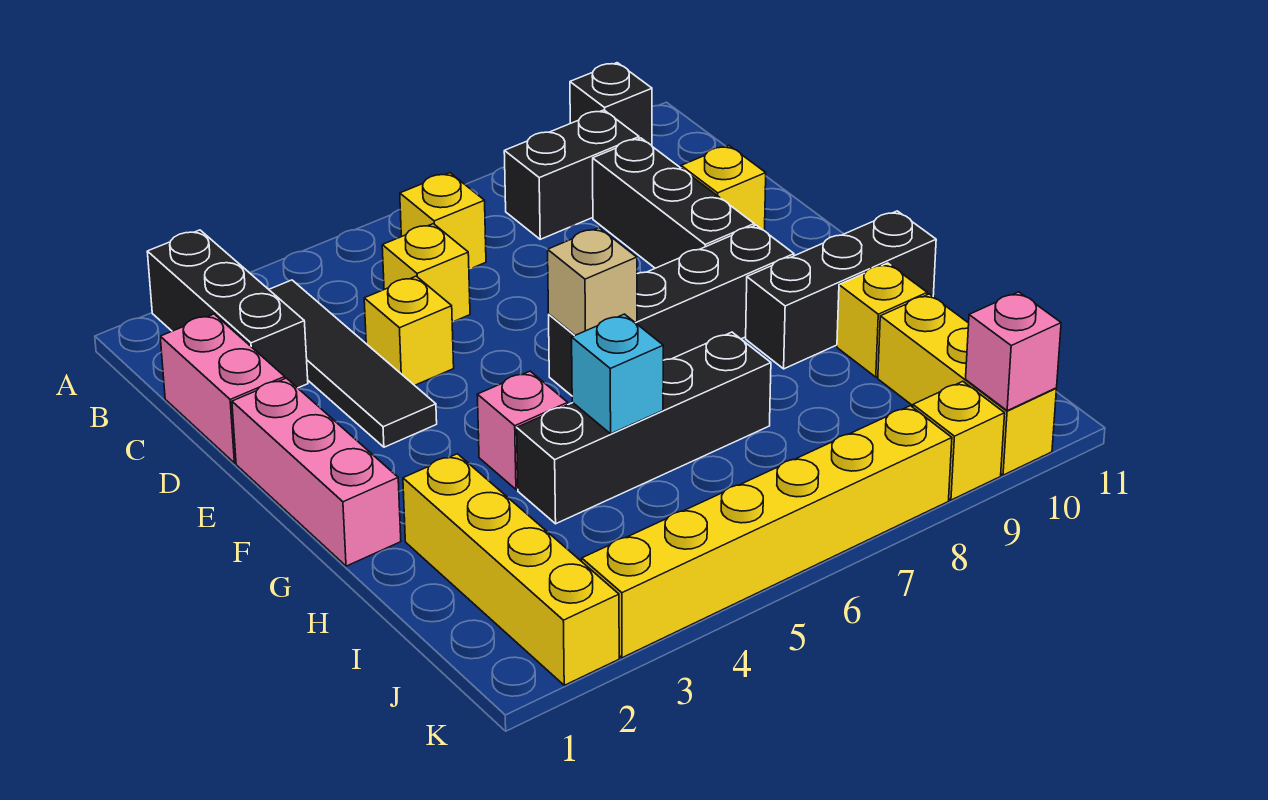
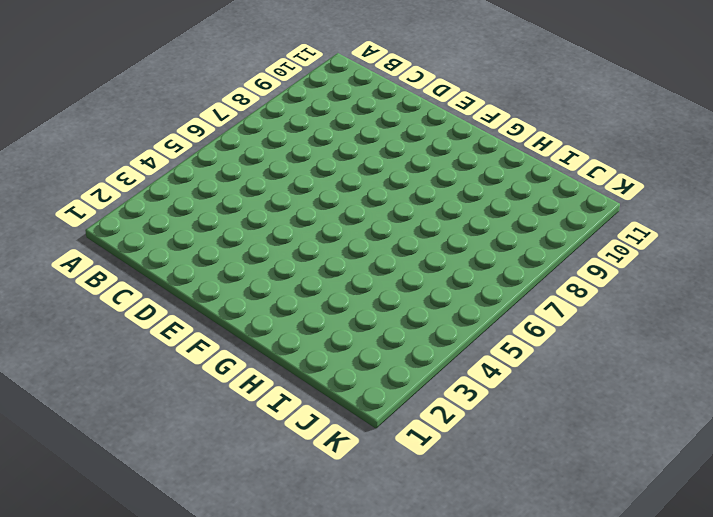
none -> black brick A2:C2 level 1
none -> black brick A10 level 1
none -> black tile B3:E3 level 1

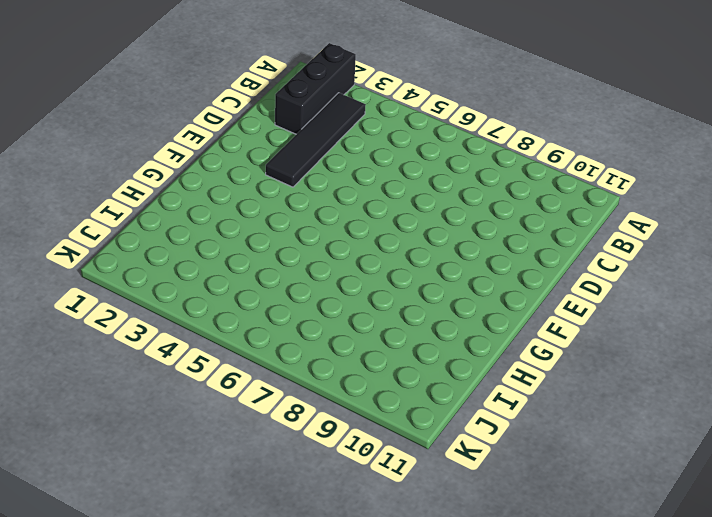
none -> black brick A10 level 1
none -> yellow brick B6 level 1
none -> black brick B8:B9 level 1

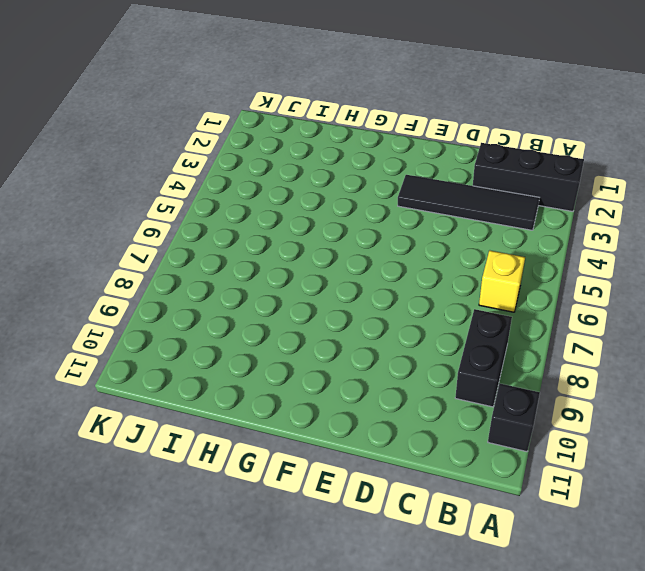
none -> pink brick C1:D1 level 1
none -> yellow brick C5 level 1
none -> black brick C9:E9 level 1

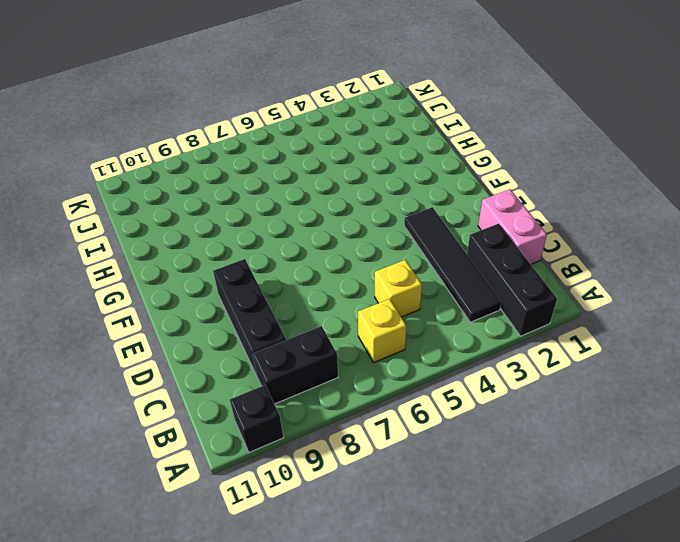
none -> yellow brick D4 level 1
none -> yellow brick D10 level 1
none -> pink brick E1:G1 level 1

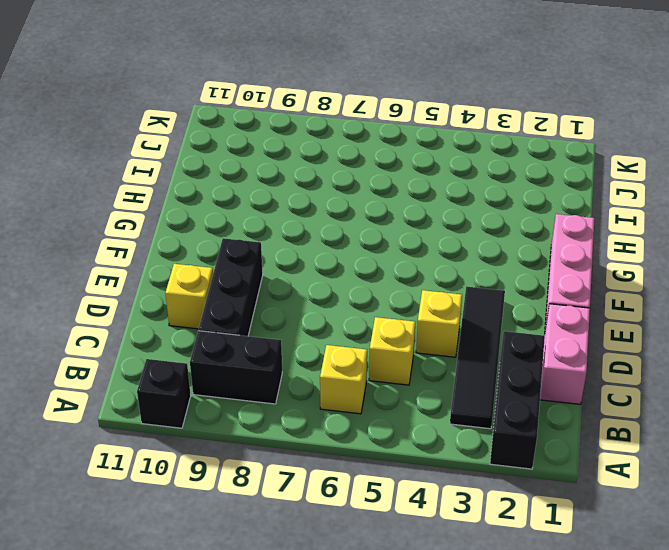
none -> black brick F6:F9 level 1
none -> pink brick G4 level 1
none -> black brick G9:G11 level 1

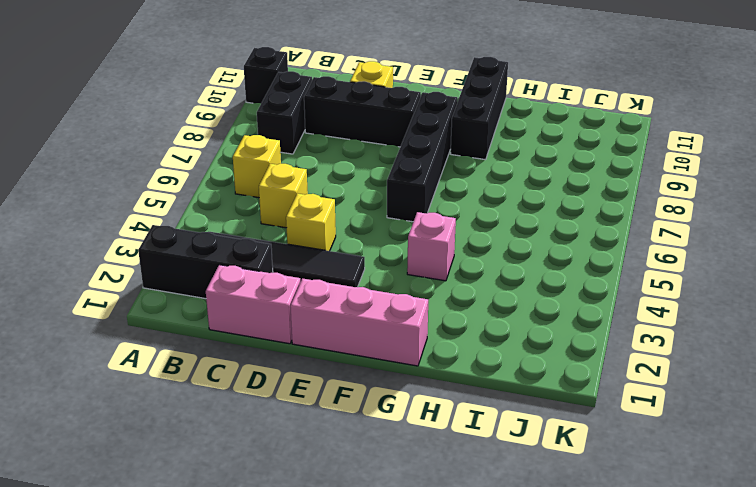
none -> yellow brick H2:K2 level 1
none -> black brick H4:H7 level 1
none -> yellow brick H10 level 1

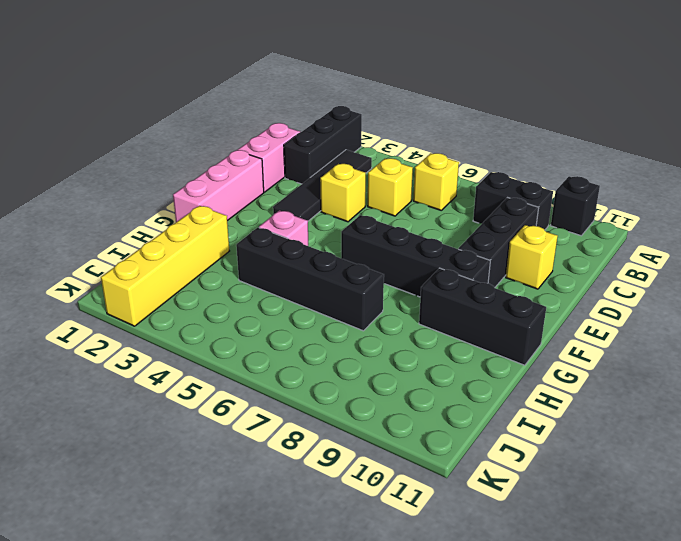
none -> yellow brick H10 level 1
none -> yellow brick I10:K10 level 1
none -> yellow brick K3:K8 level 1

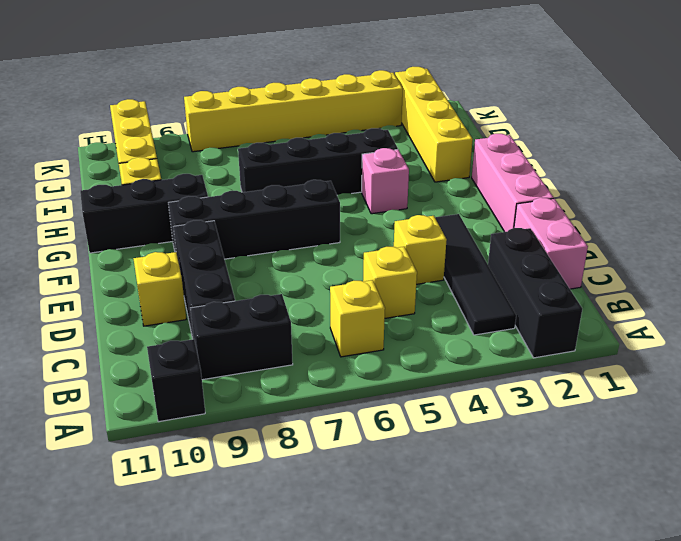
none -> yellow brick K9 level 1
none -> tan brick F6 level 2
none -> cyan brick H5 level 2

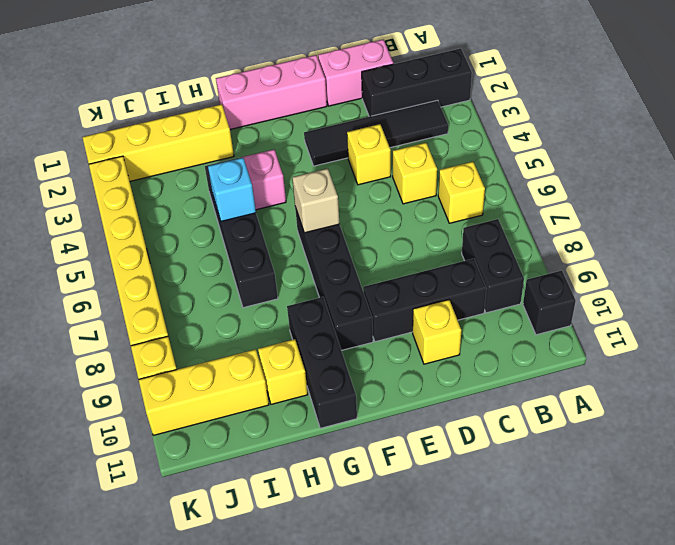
none -> pink brick K10 level 2

